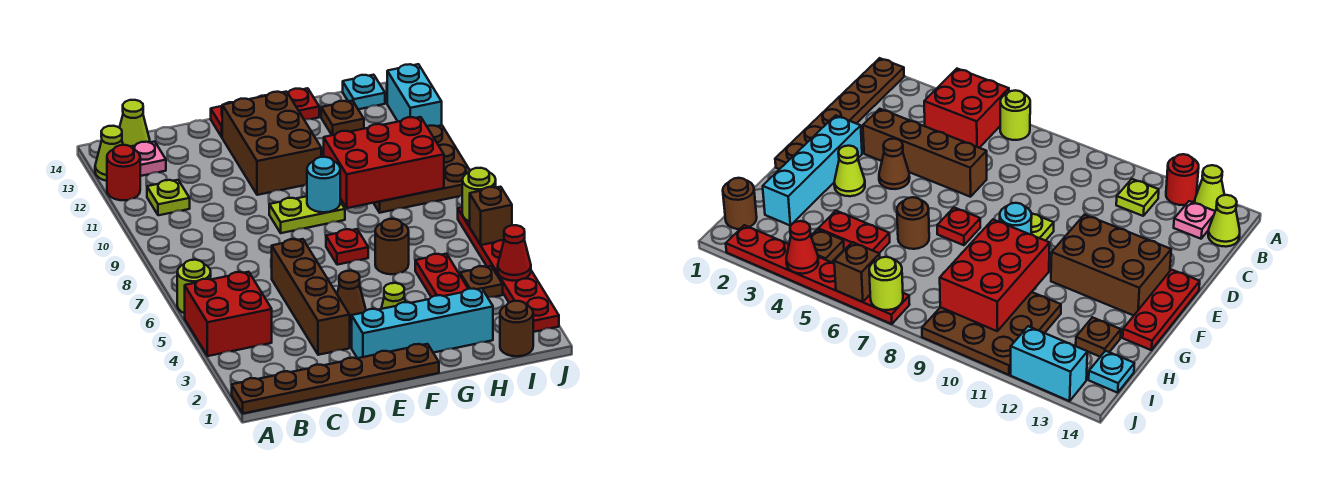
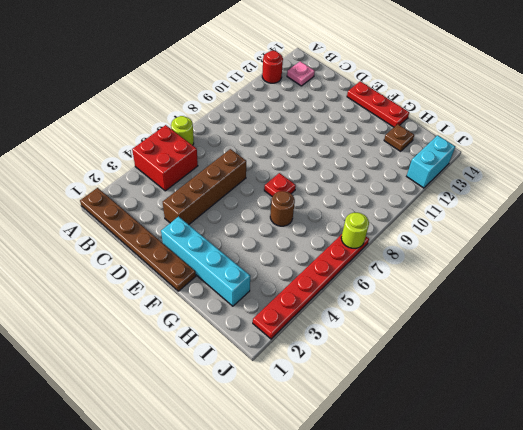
none -> lime cone A13 level 1
none -> lime plate B11 level 1
none -> lime cone B14 level 1
none -> brown cone E4 level 1

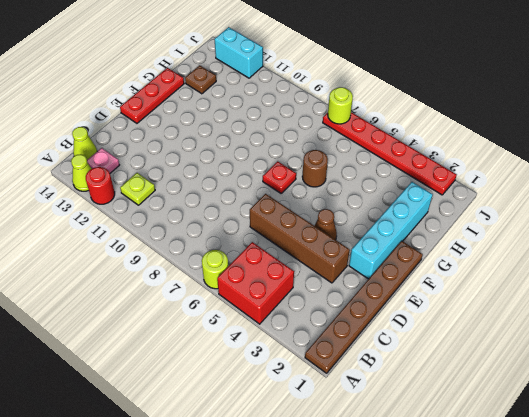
none -> lime plate E9:F9 level 1
none -> brown brick E11:F13 level 1
none -> lime cone F3 level 1
none -> red plate H4:H5 level 1

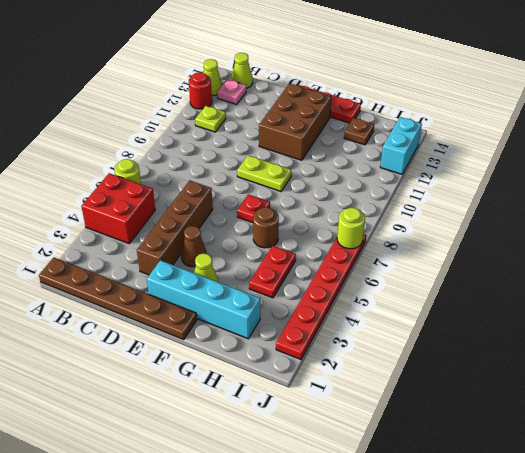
none -> brown plate H9:J11 level 1
none -> brown round brick I1 level 1
none -> brown plate I4 level 1
none -> cyan plate I14 level 1

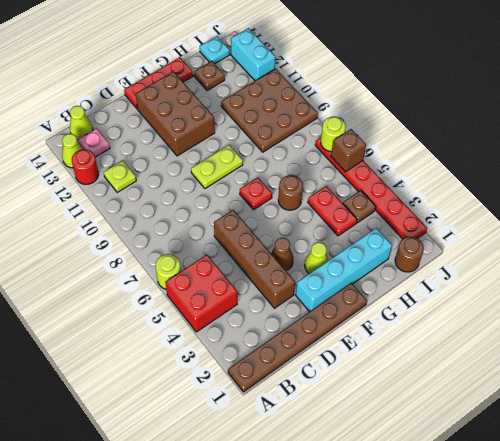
none -> cyan round brick F9 level 2
none -> red brick G9:I10 level 2
none -> red cone J4 level 2

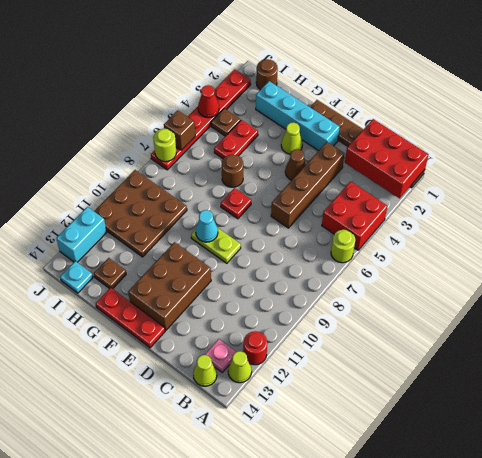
red brick A1:C2 level 2 -> red brick G9:I10 level 2
cyan cone F9 level 2 -> cyan round brick F9 level 2
none -> lime plate B11 level 1

